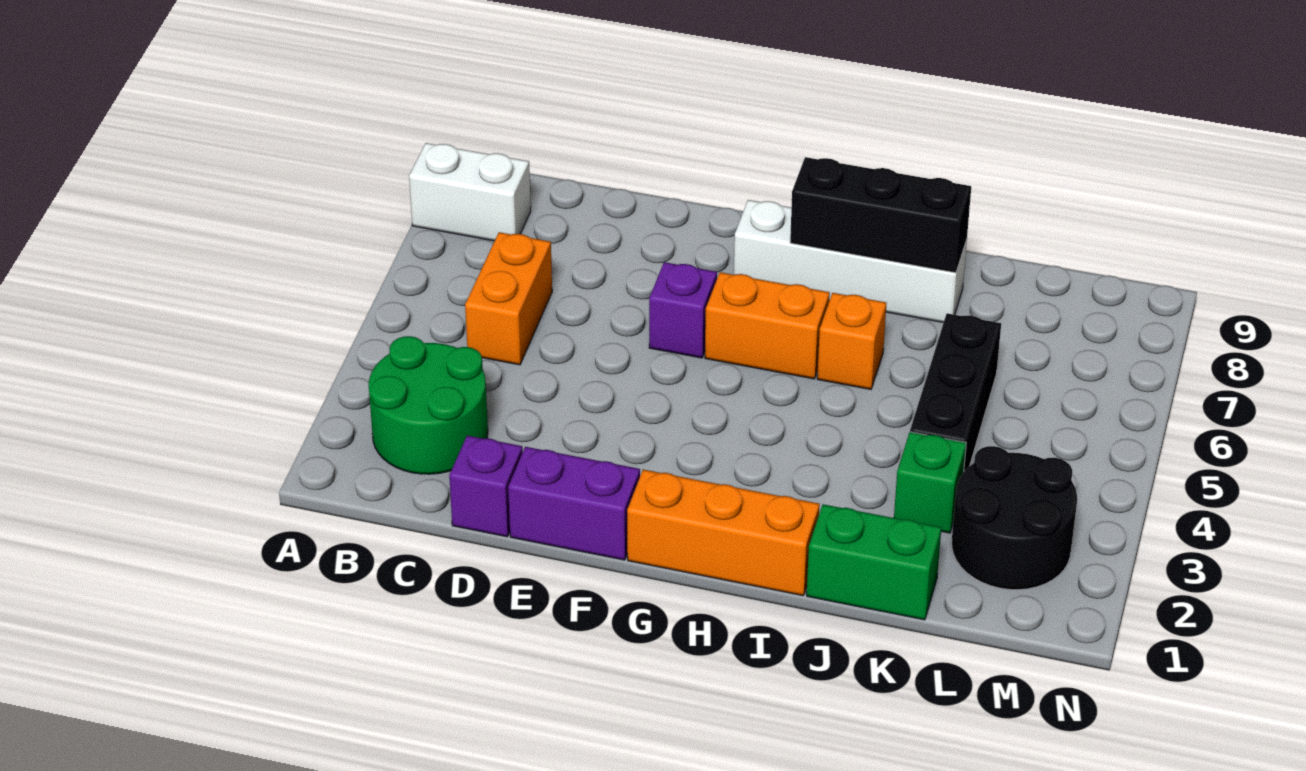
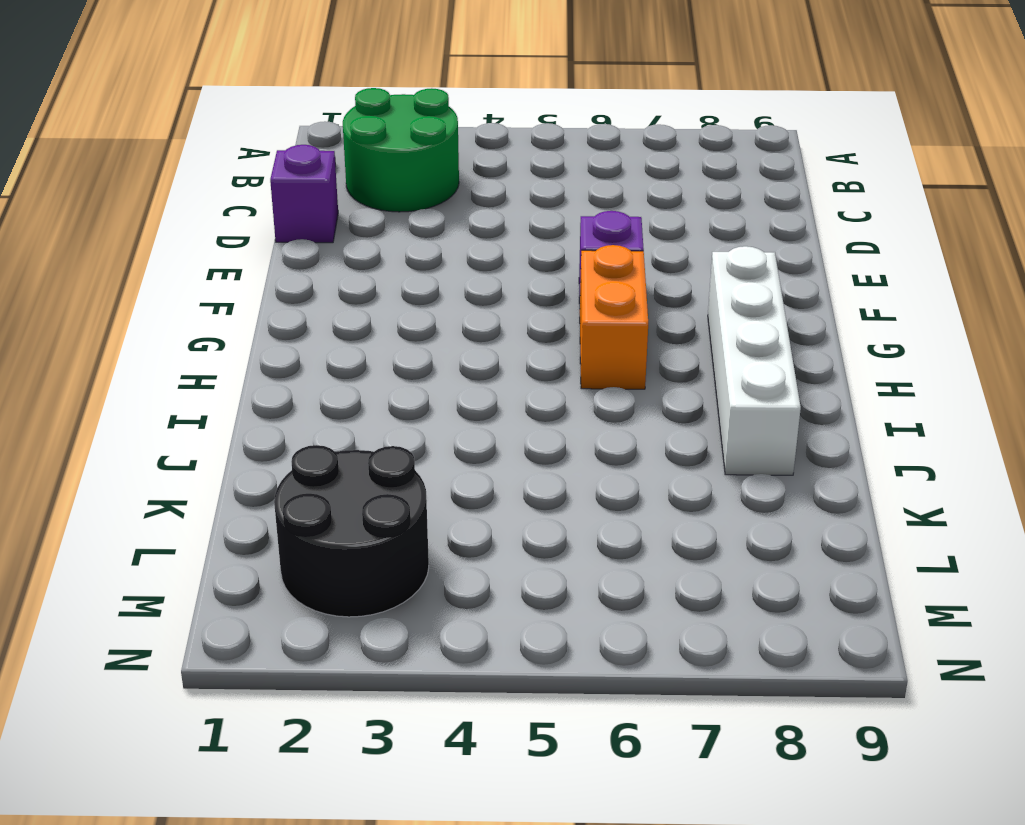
none -> white brick A8:B8 level 1
none -> orange brick C5:C6 level 1
none -> purple brick E1:F1 level 1

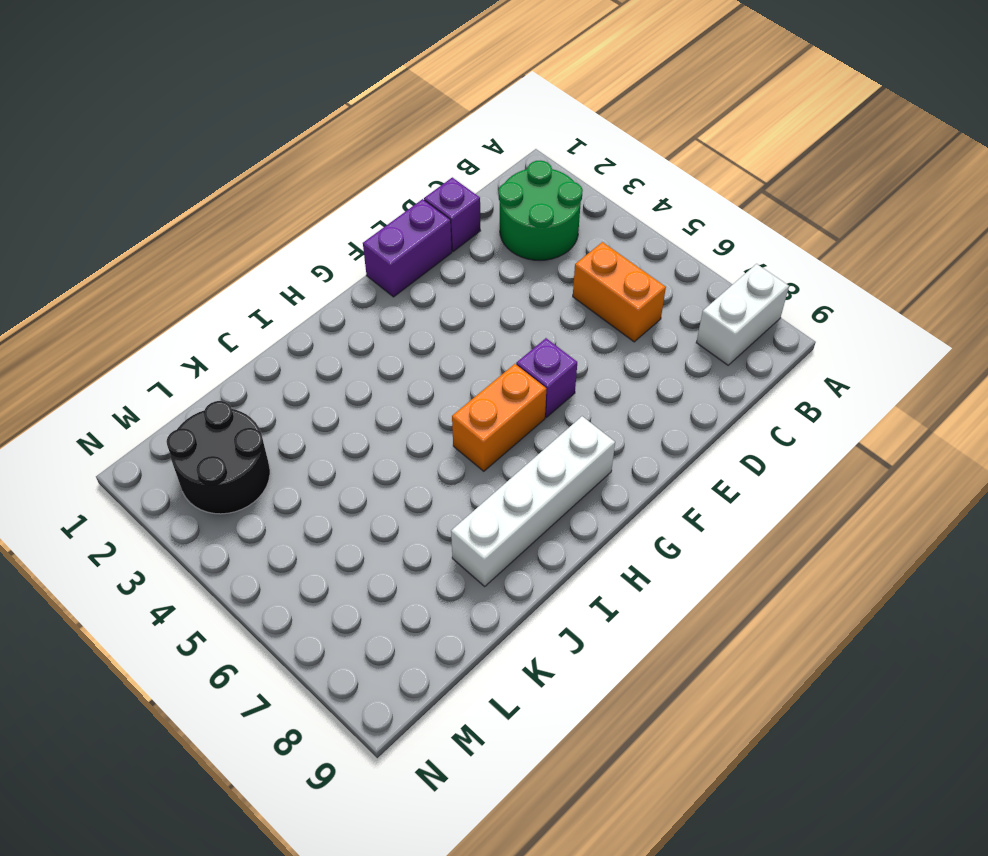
none -> orange brick G1:I1 level 1
none -> orange brick I6 level 1
none -> green brick J1:K1 level 1

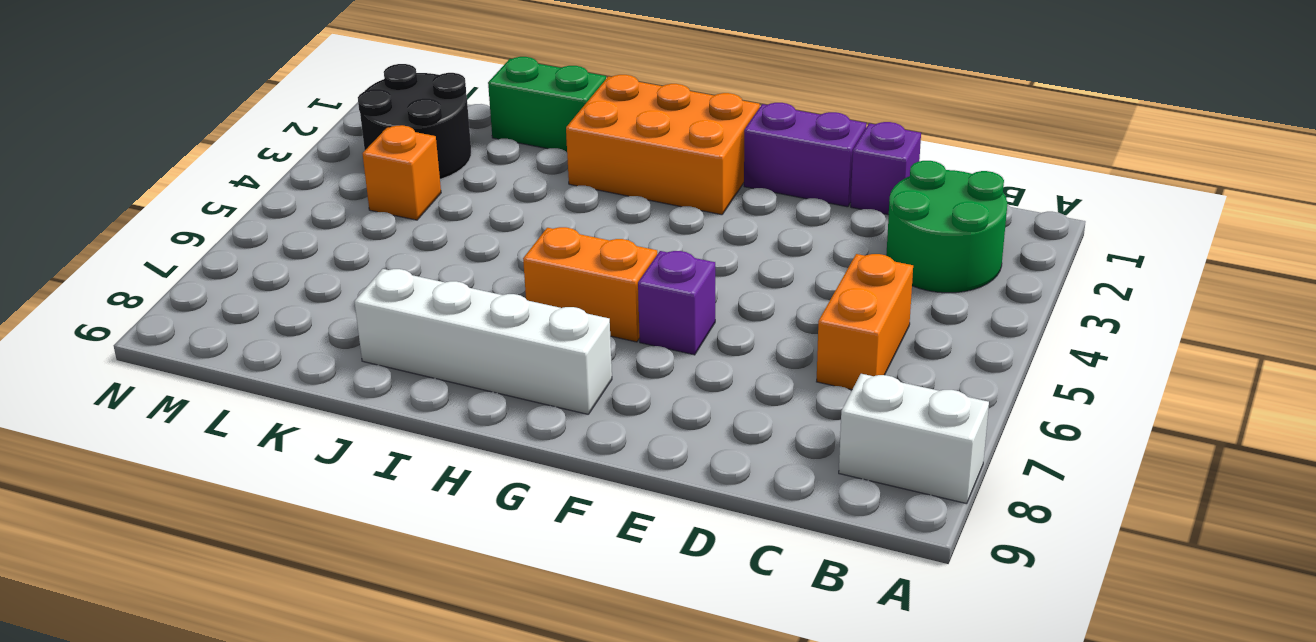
orange brick G1:I2 level 1 -> orange brick G1:I1 level 1
orange brick L4 level 1 -> orange brick I6 level 1
none -> green brick K3 level 1
none -> black brick K4:K6 level 1
none -> black brick H8:J8 level 2

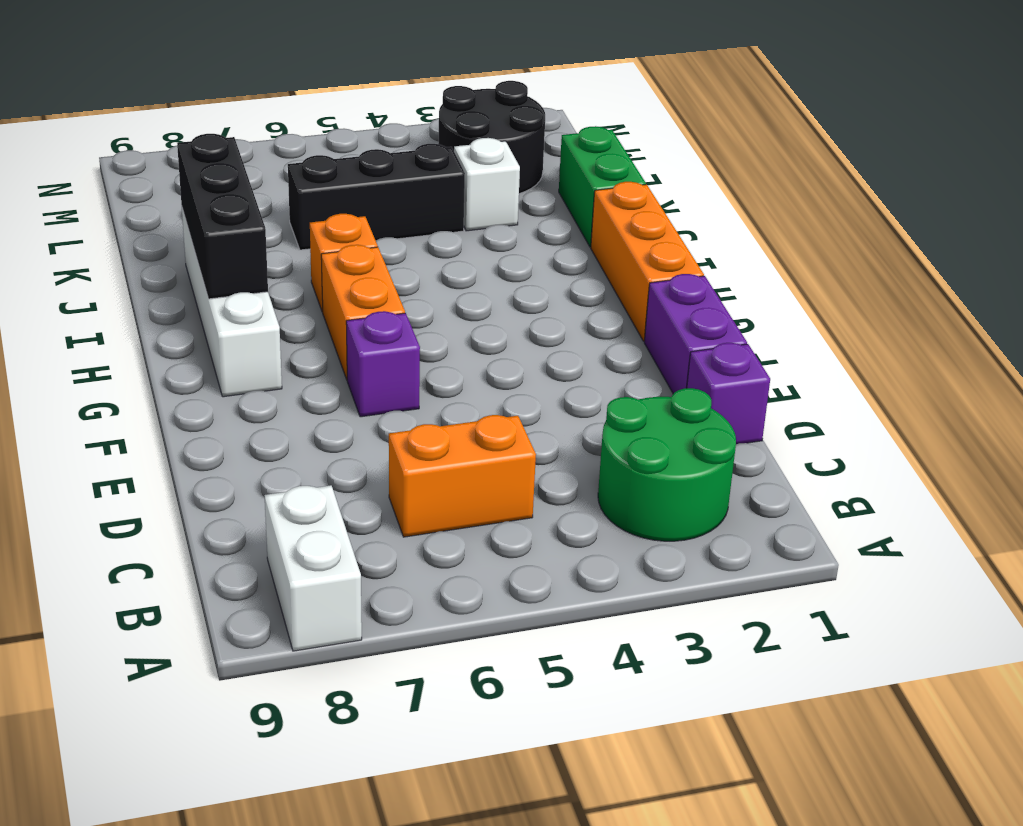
white brick K3 level 1 -> green brick K3 level 1

